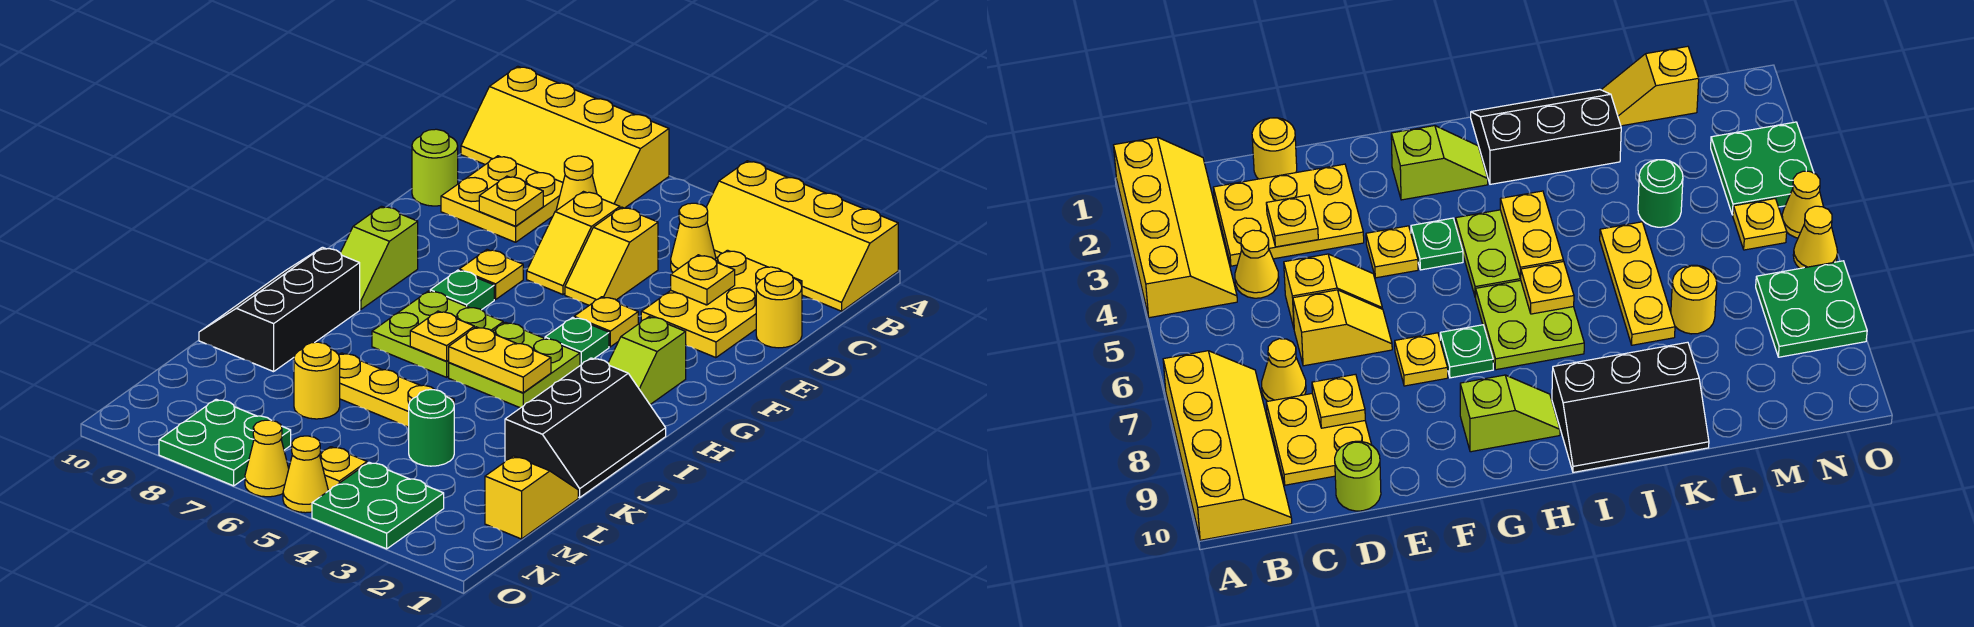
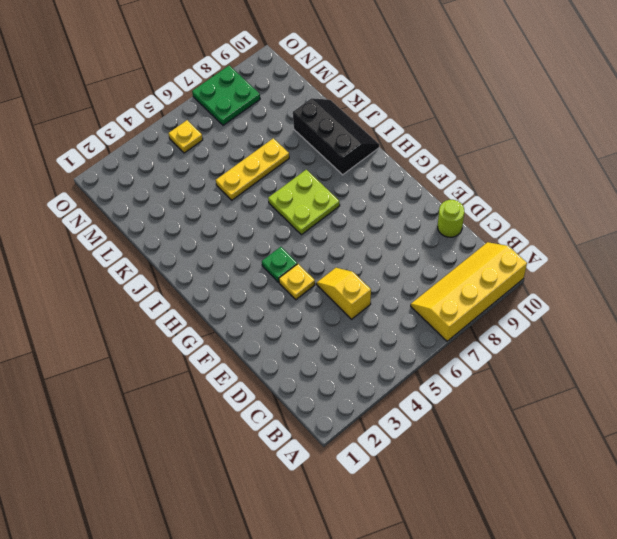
none -> yellow slope A1:B4 level 1 top A
none -> yellow plate C2:E3 level 1
none -> yellow cone C4 level 1
none -> yellow cone C7 level 1

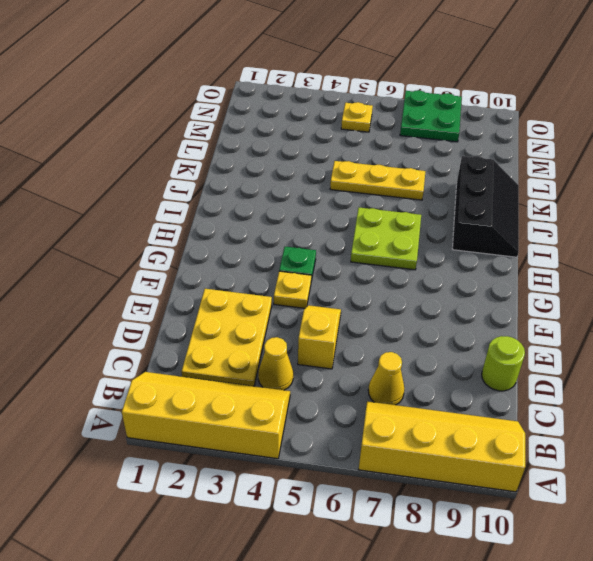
none -> yellow plate C8:D9 level 1
none -> yellow round brick D1 level 1
none -> yellow slope D6:E6 level 1 top D
none -> yellow plate F7 level 1

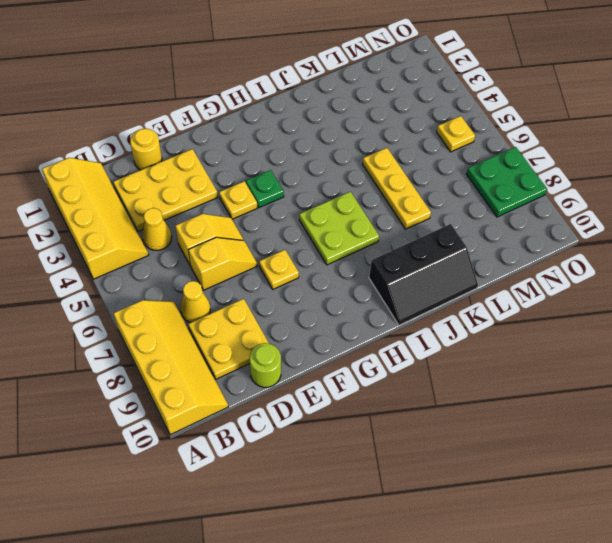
none -> lime slope G2:H2 level 1 top G
none -> green plate G7 level 1
none -> lime slope G9:H9 level 1 top G
none -> lime plate H4:I5 level 1

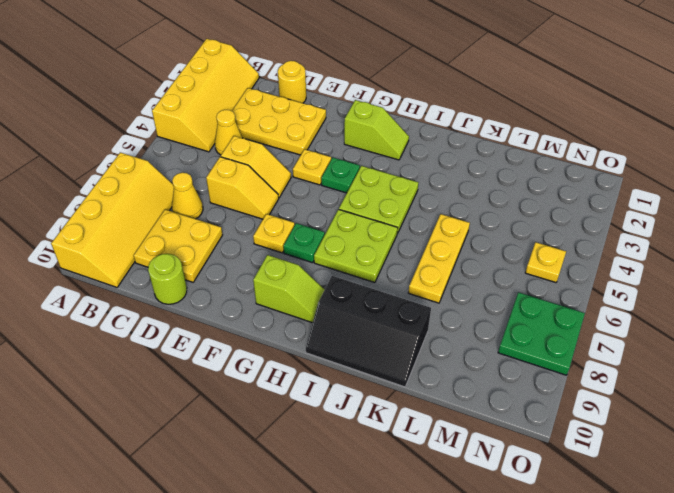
none -> black slope I1:K2 level 1 top 2
none -> yellow slope L1:M1 level 1 top M
none -> green round brick L4 level 1
none -> yellow round brick L7 level 1

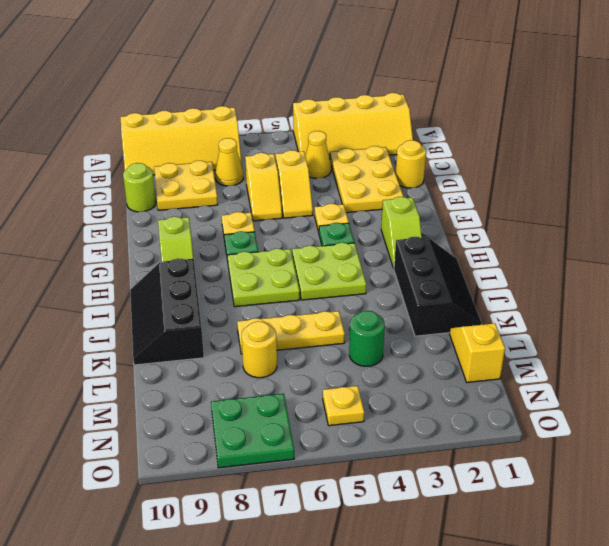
none -> green plate N3:O4 level 1
none -> yellow cone O5 level 1
none -> yellow cone O6 level 1
none -> yellow plate D3 level 2

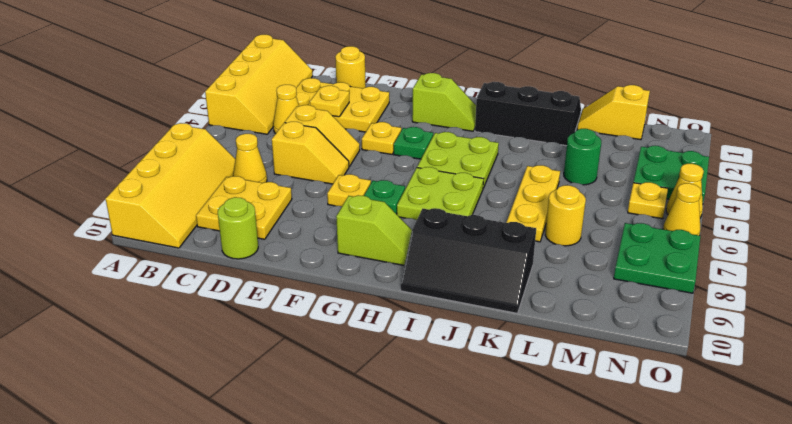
none -> yellow plate D8 level 2
none -> yellow plate I4:I5 level 2
none -> yellow plate I6 level 2

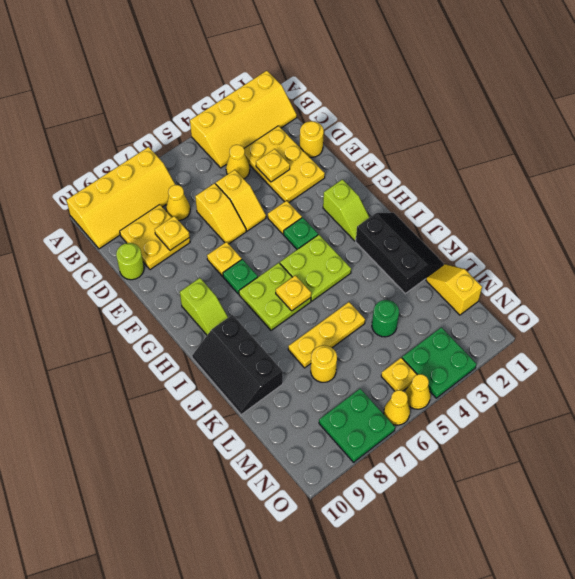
none -> yellow plate I4:I5 level 2

